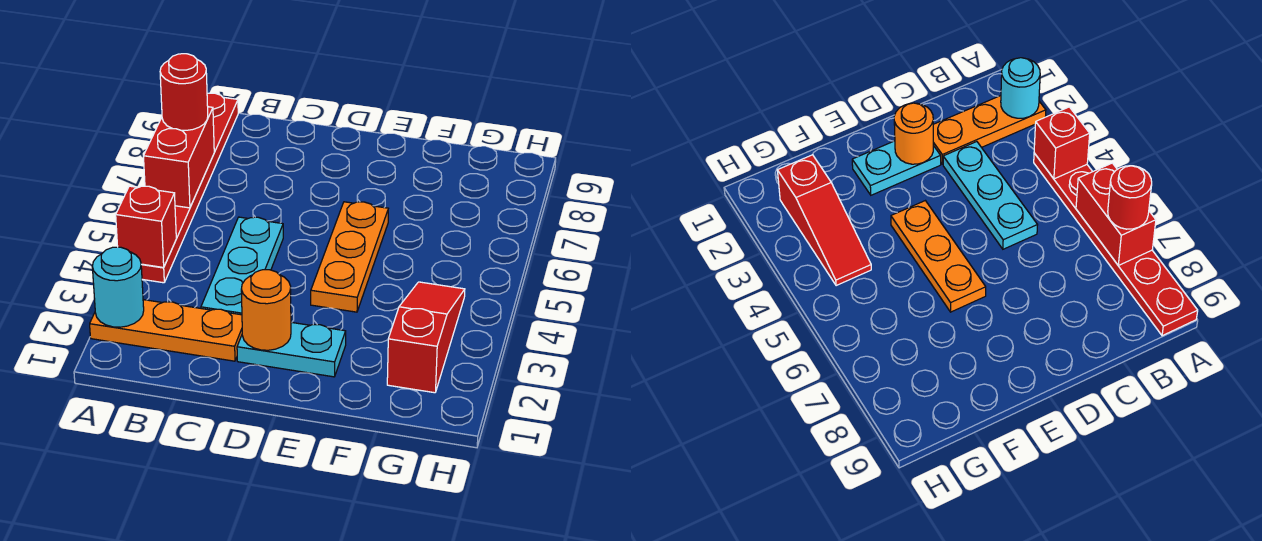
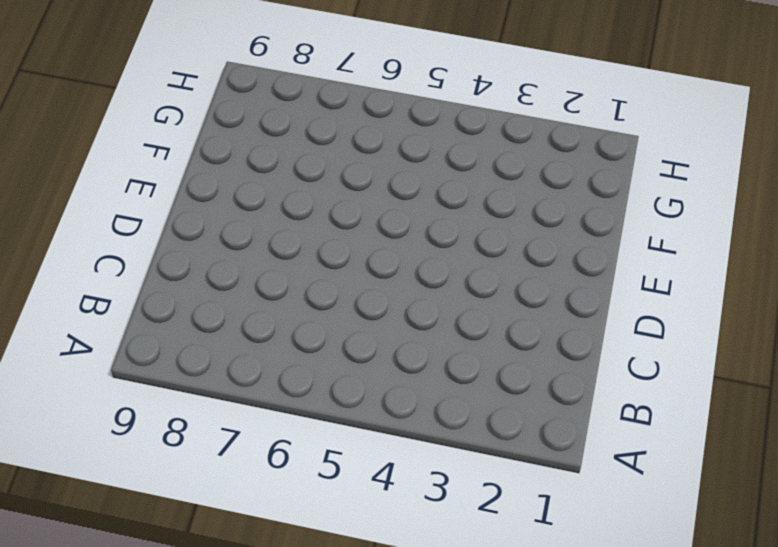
none -> orange plate A2:C2 level 1
none -> red plate A4:A9 level 1

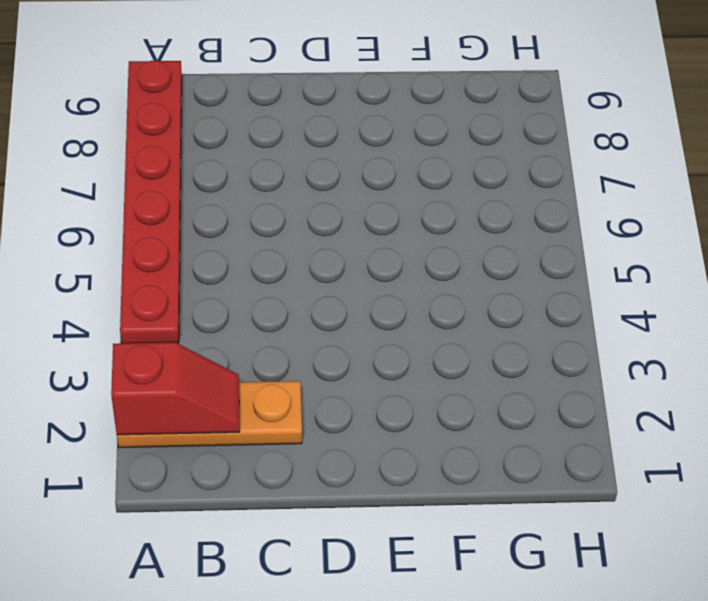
red slope A2:B2 level 2 top A -> cyan round brick A2 level 2
none -> cyan plate C3:C5 level 1
none -> cyan plate D2:E2 level 1

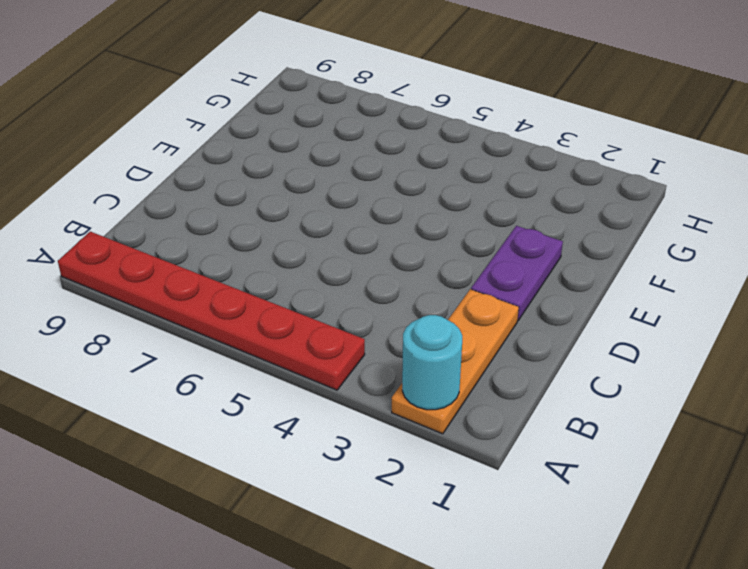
purple plate D2:E2 level 1 -> cyan plate D2:E2 level 1
none -> cyan plate C3:C5 level 1
none -> orange plate E4:E6 level 1

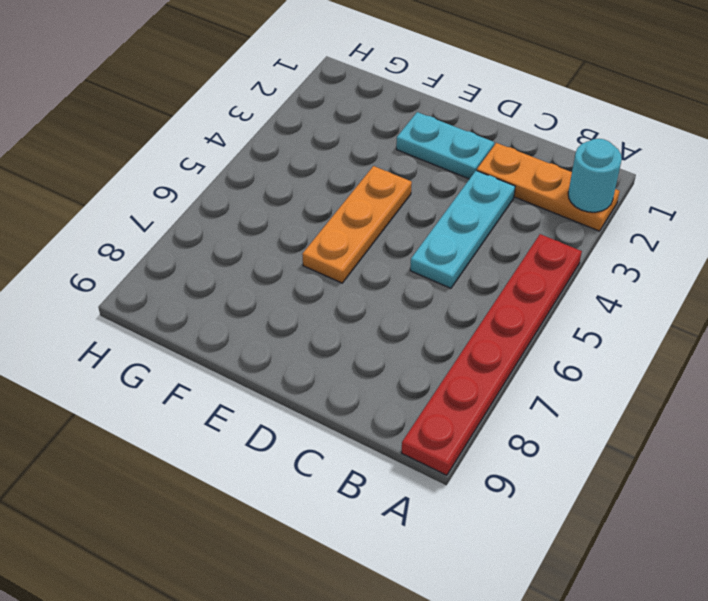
none -> red slope G2:G4 level 1 top 2
none -> red brick A4 level 2

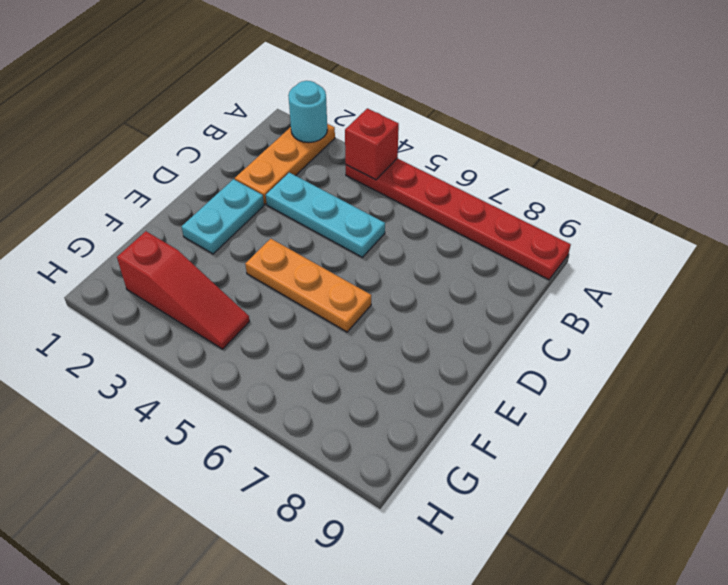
none -> red brick A6:A7 level 2
none -> orange round brick D2 level 2

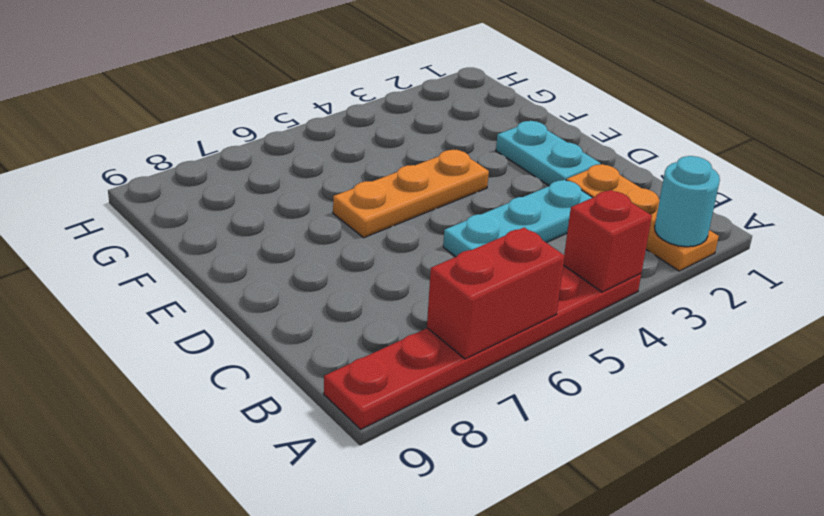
none -> red slope G2:G4 level 1 top 2
none -> orange round brick D2 level 2

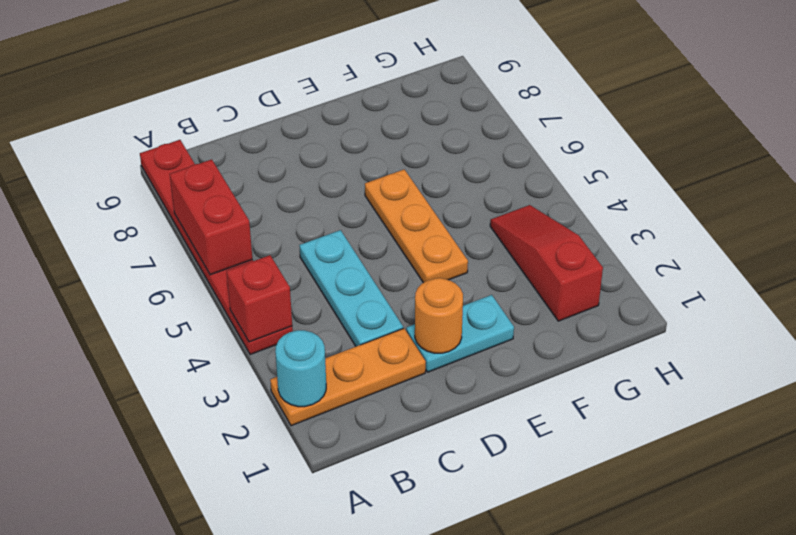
none -> red round brick A7 level 3

